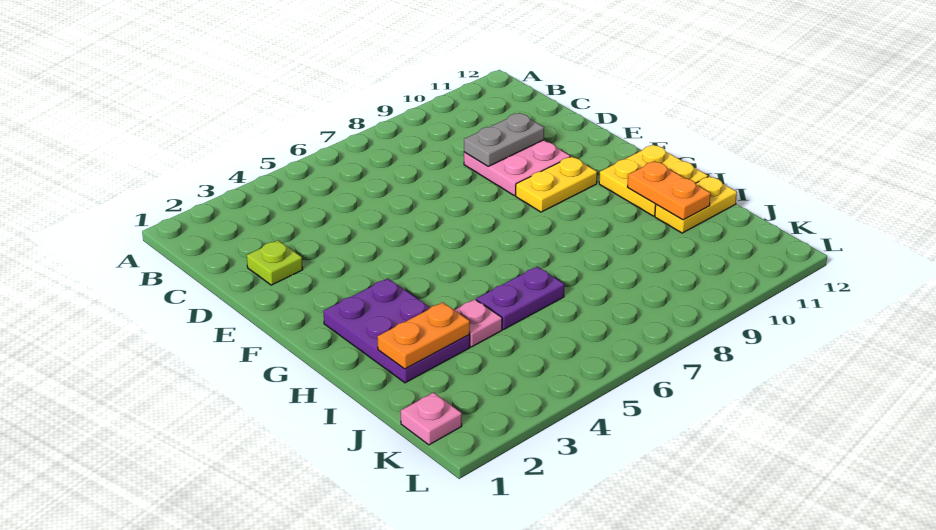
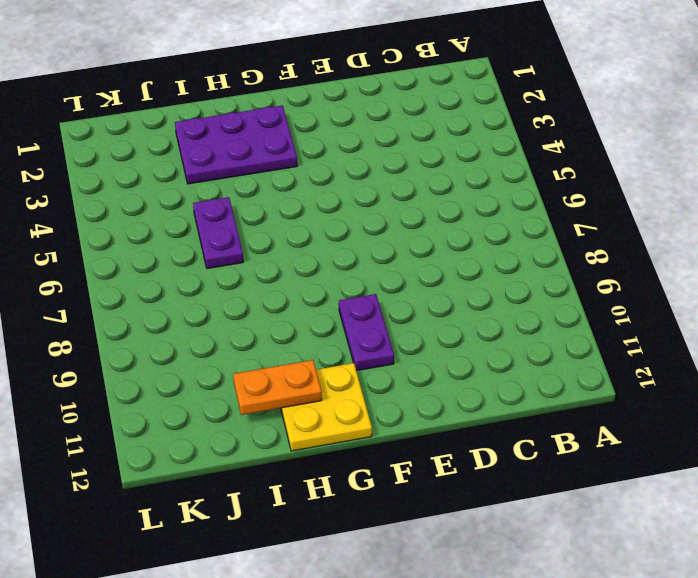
purple plate F9:F10 level 1 -> yellow plate F9:F10 level 1
none -> lime plate D2 level 1
none -> pink plate D9:E10 level 1
none -> pink plate I4 level 1

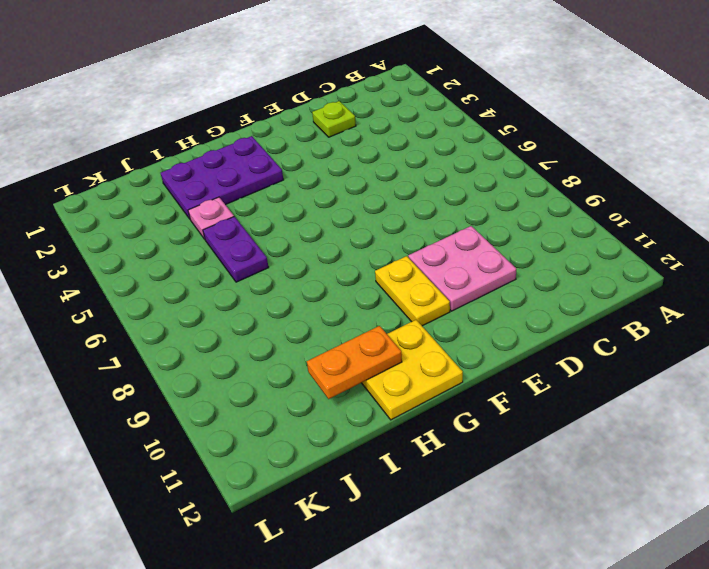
none -> yellow plate I11:I12 level 1
none -> pink plate K1 level 1
none -> grey plate D9:D10 level 2

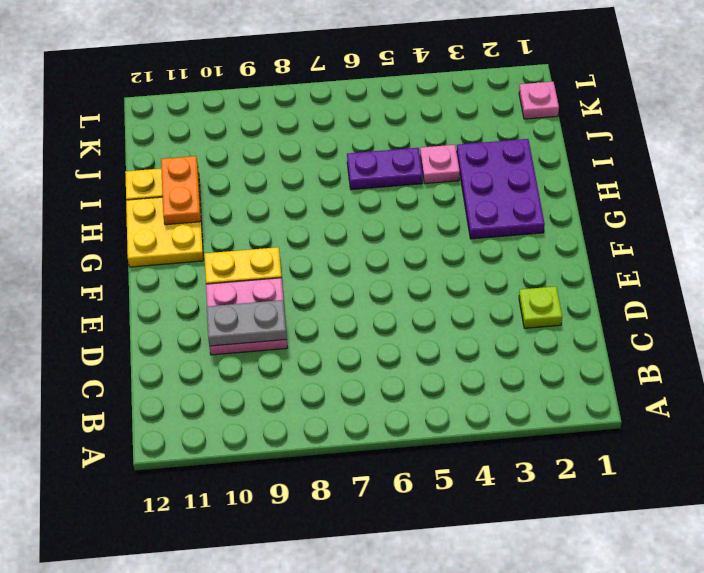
none -> orange plate I2:I3 level 2

